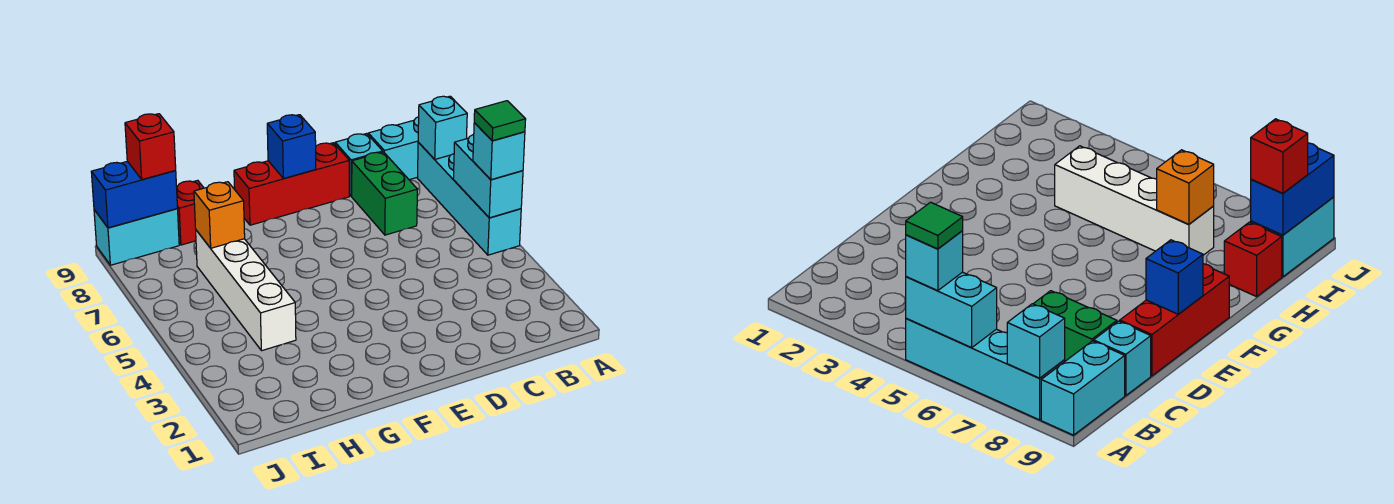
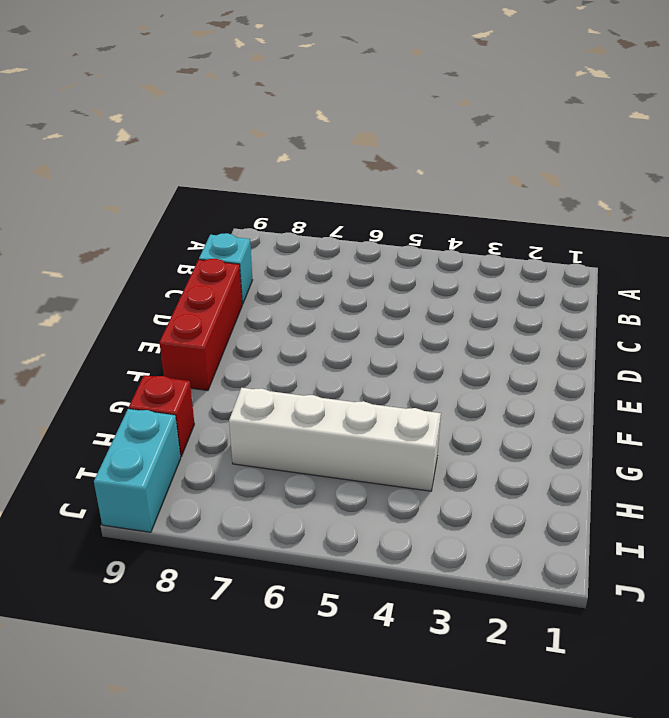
none -> cyan brick A5:A8 level 1
none -> cyan brick A9:B9 level 1
none -> green brick C7:C8 level 1

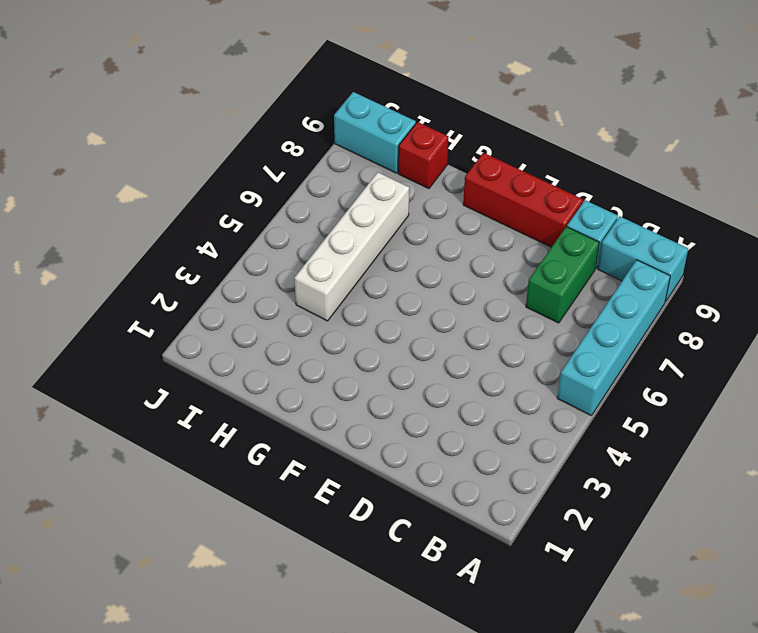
none -> cyan brick A5:A6 level 2
none -> cyan brick A8 level 2
none -> blue brick E9 level 2

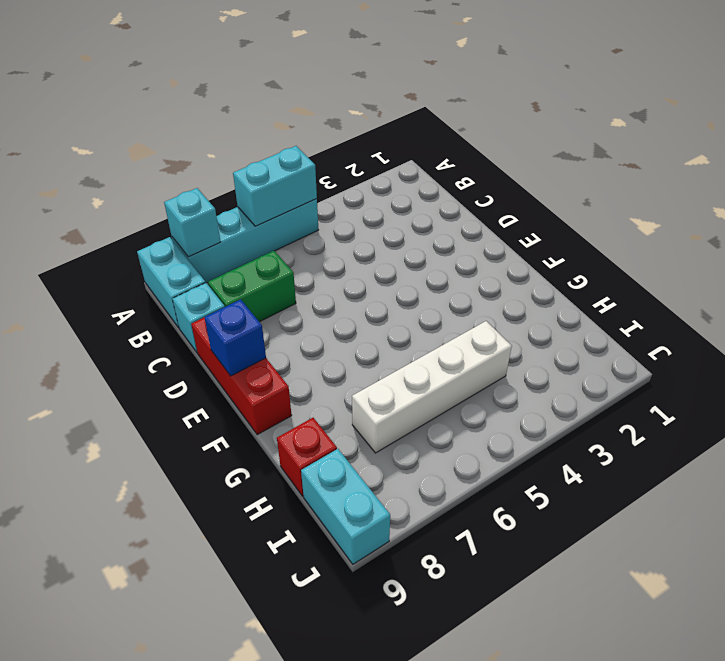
none -> orange brick H7 level 2
none -> blue brick I9:J9 level 2
none -> cyan brick A5 level 3

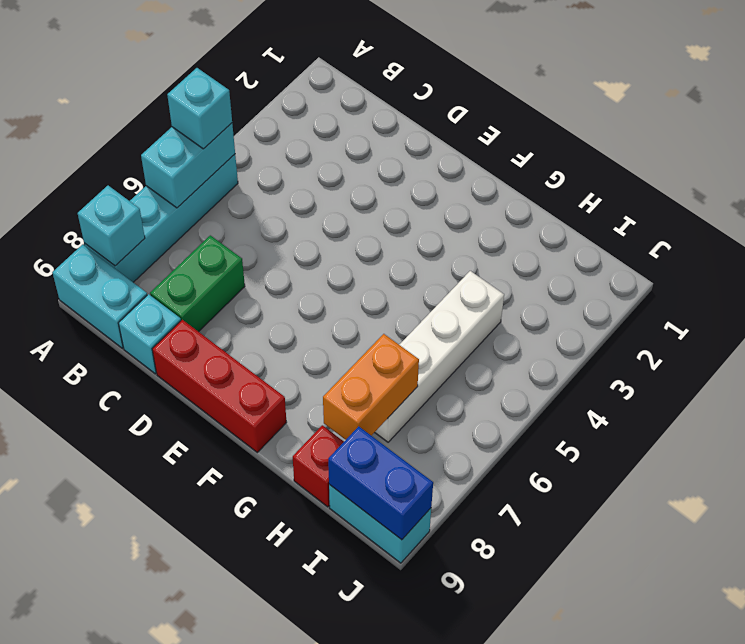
orange brick H7:H8 level 2 -> orange brick H7 level 2
none -> blue brick E9 level 2
none -> red brick I9 level 3
none -> green tile A5 level 4

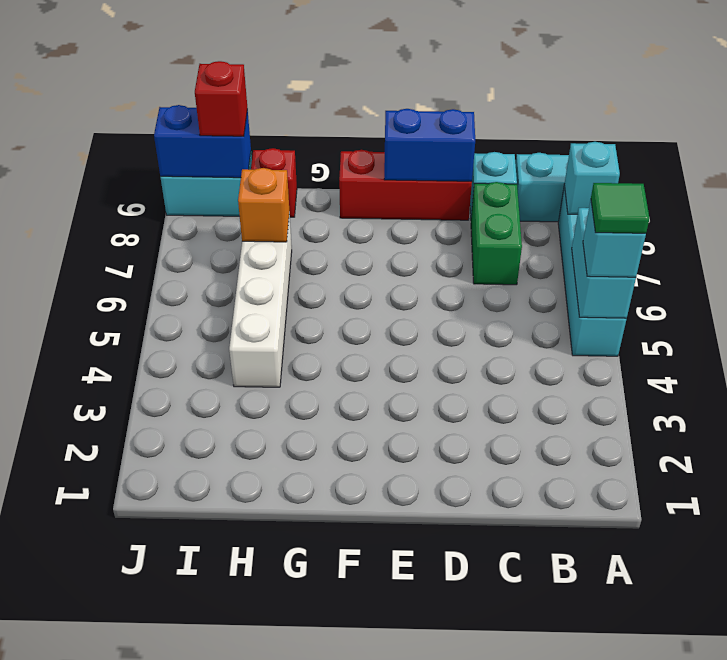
blue brick D9:E9 level 2 -> blue brick E9 level 2

